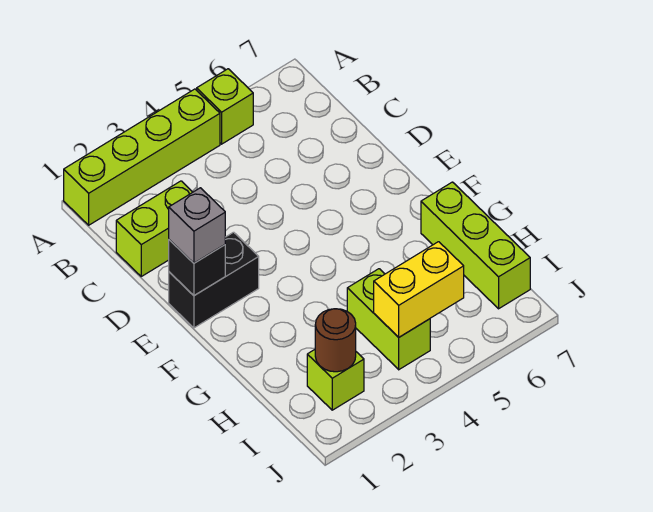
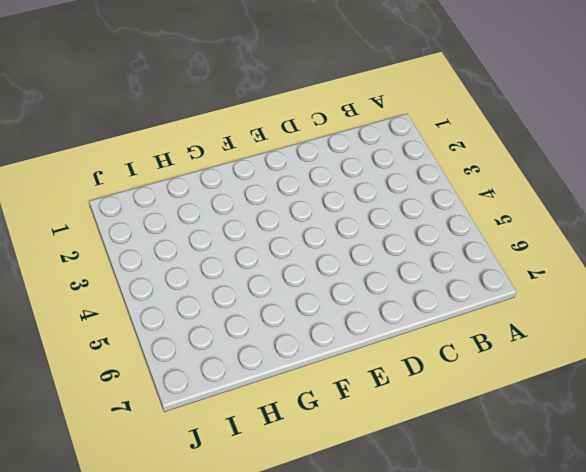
none -> lime brick A1:A4 level 1
none -> lime brick A5 level 1

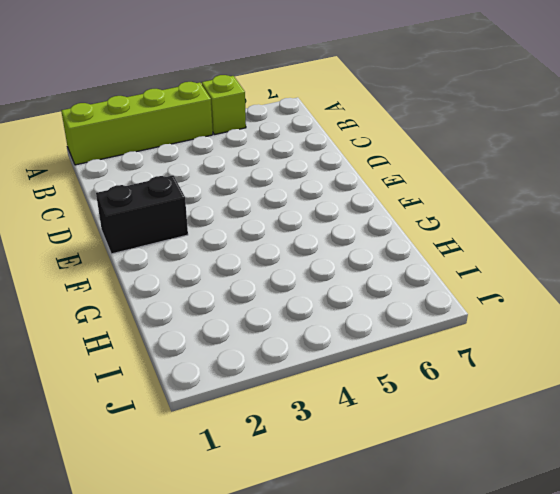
none -> lime brick C1:C2 level 1
none -> lime brick G7:I7 level 1

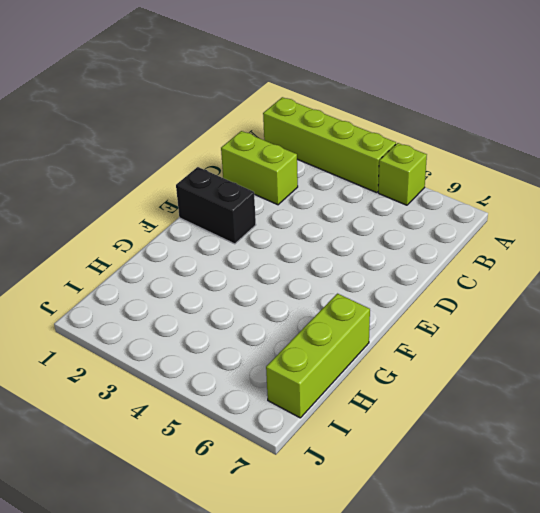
none -> lime brick H4:I4 level 1
none -> lime brick I2 level 1

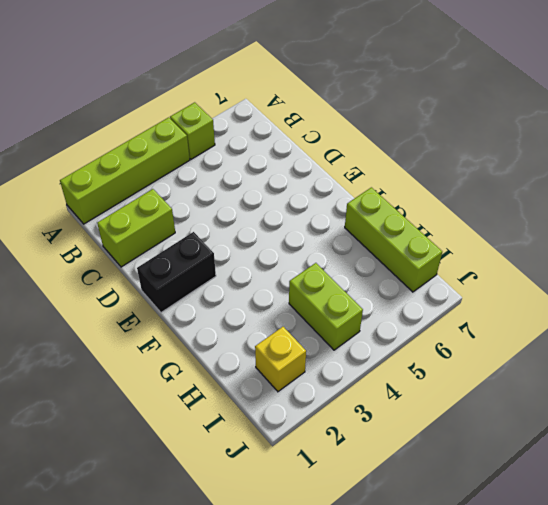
yellow brick I2 level 1 -> lime brick I2 level 1
none -> black brick E1 level 2
none -> brown round brick I2 level 2

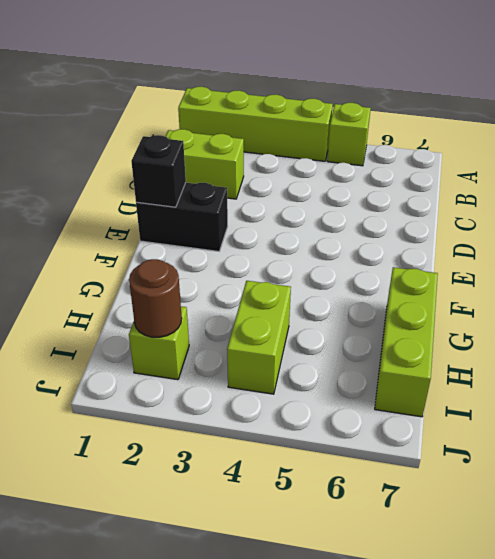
none -> yellow brick I4:I5 level 2
none -> grey brick E1 level 3

